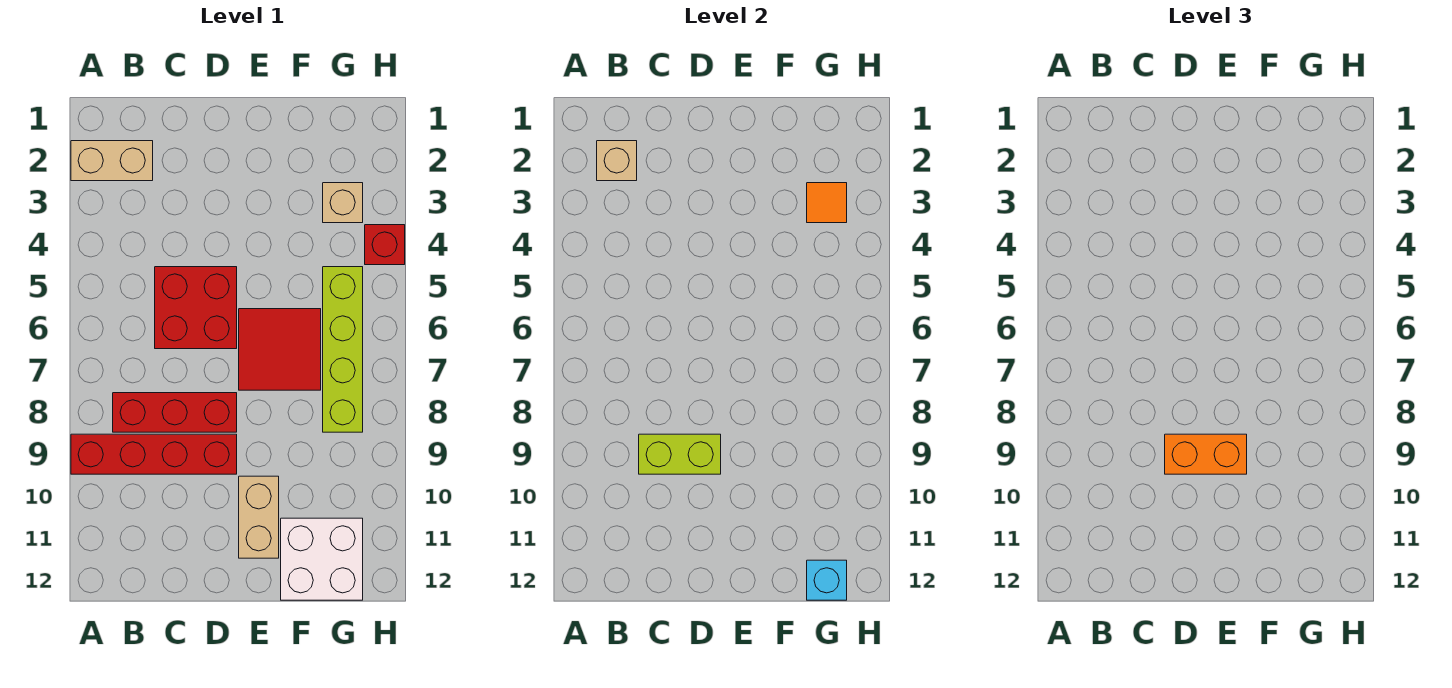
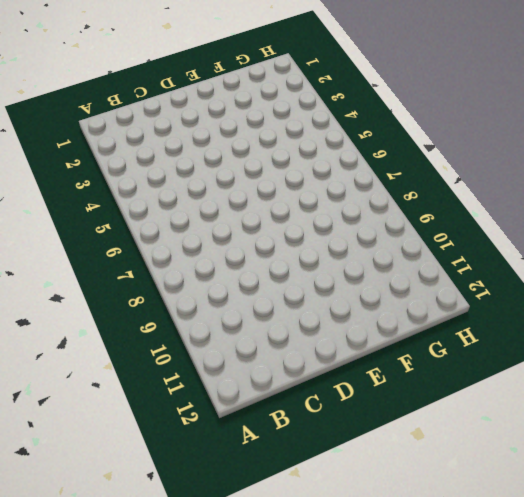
none -> tan brick A2:B2 level 1
none -> red brick A9:D9 level 1
none -> red brick B8:D8 level 1

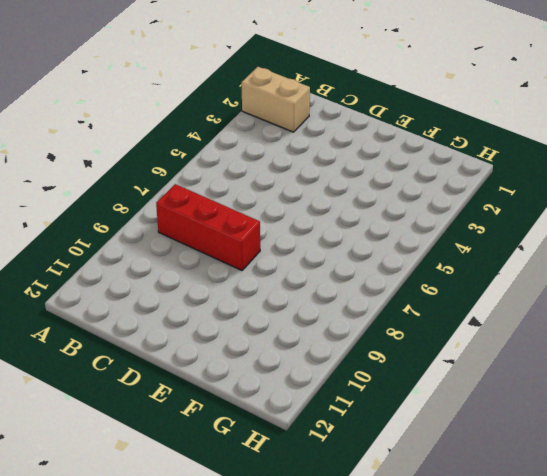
none -> red brick A9:D9 level 1
none -> red brick C5:D6 level 1
none -> red tile E6:F7 level 1

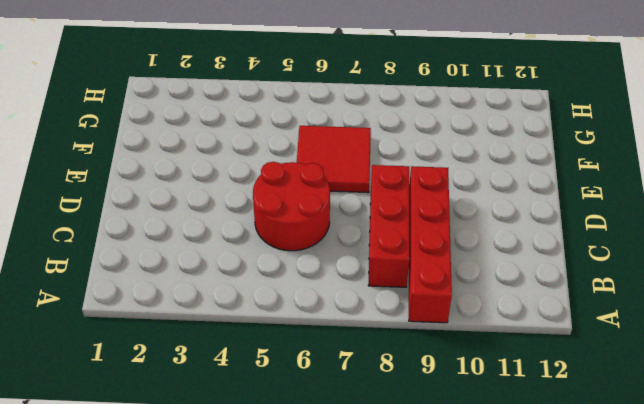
red round brick C5:D6 level 1 -> red brick C5:D6 level 1
none -> tan brick A2:B2 level 1
none -> tan brick E10:E11 level 1
none -> white brick F11:G12 level 1

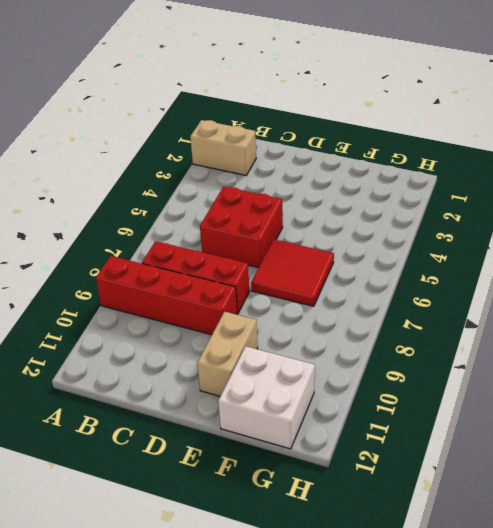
none -> tan brick G3 level 1
none -> lime brick G5:G8 level 1
none -> red brick H4 level 1

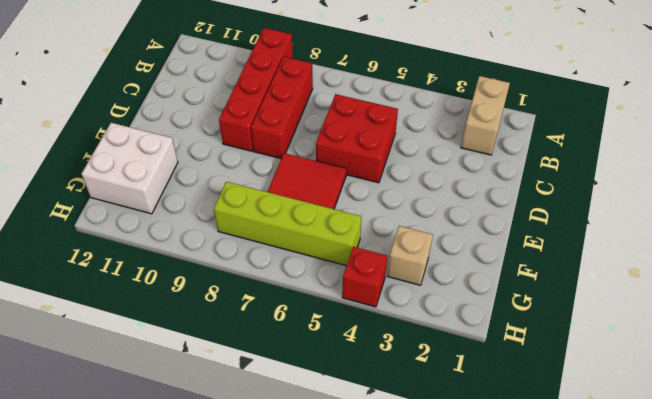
none -> tan brick E10:E11 level 1
none -> tan brick B2 level 2
none -> lime brick C9:D9 level 2

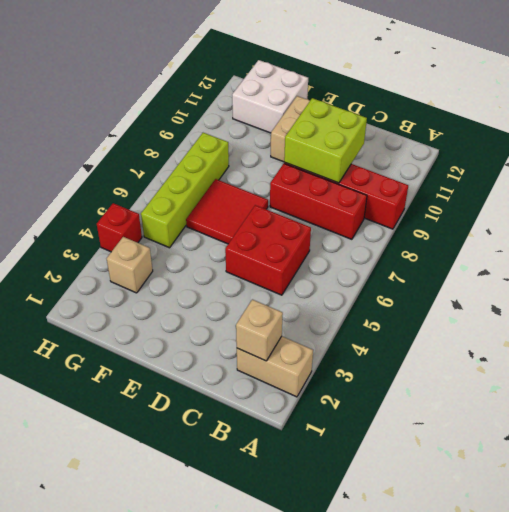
lime brick C9:D10 level 2 -> lime brick C9:D9 level 2
none -> orange tile G3 level 2
none -> cyan brick G12 level 2
none -> orange brick D9:E9 level 3

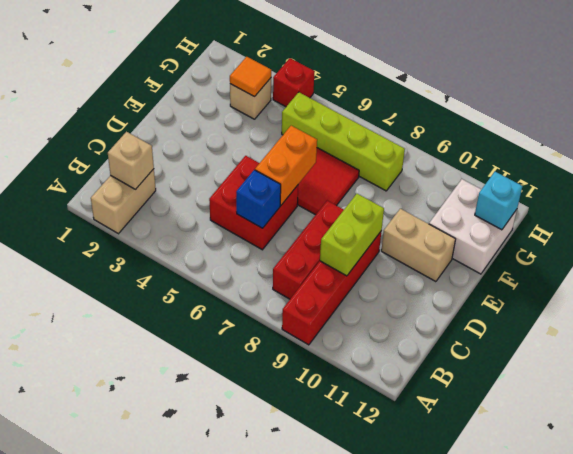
blue brick C6 level 2 -> none
orange brick D6:E6 level 2 -> orange brick D9:E9 level 3

